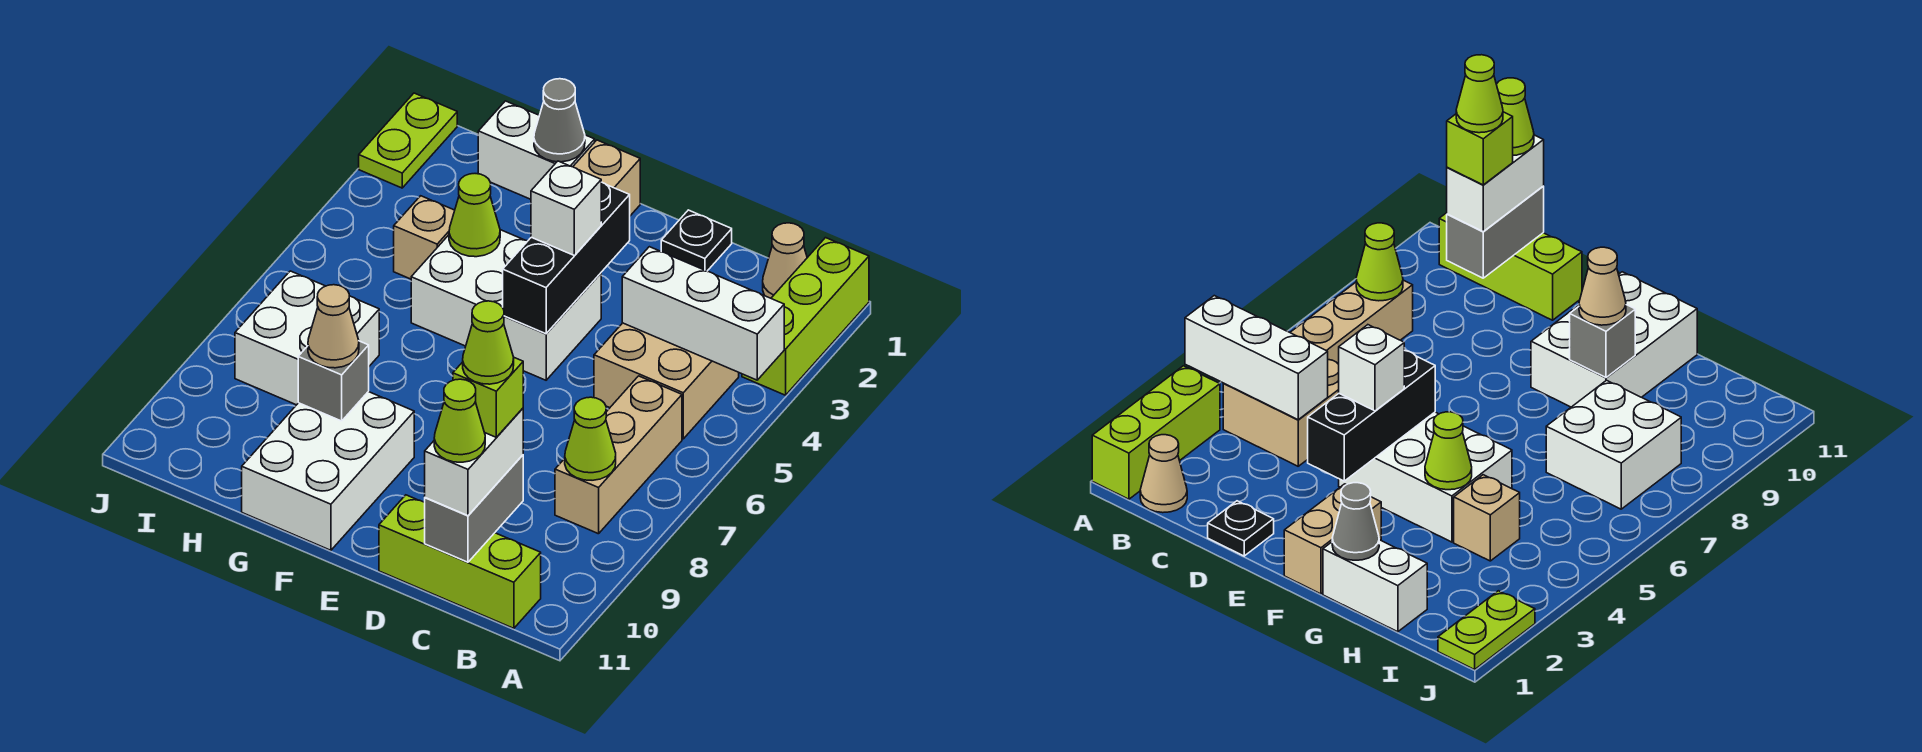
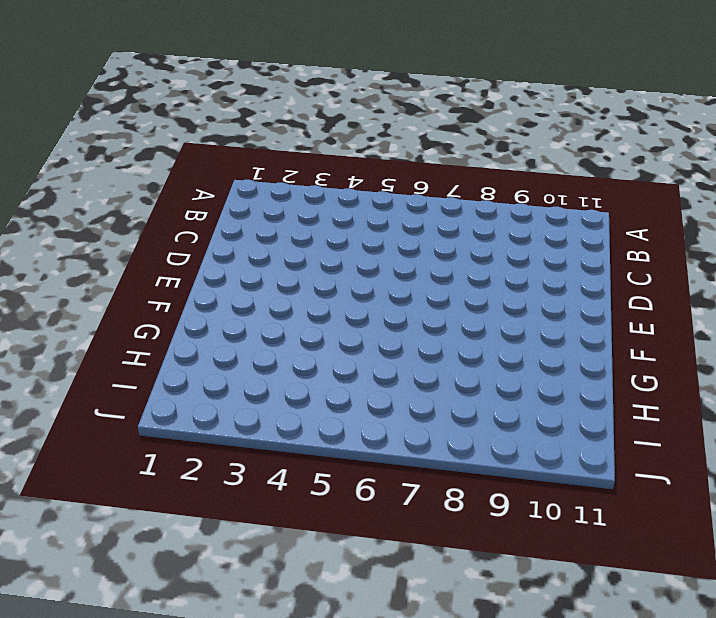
none -> lime brick A1:A3 level 1
none -> tan cone B1 level 1
none -> tan brick B4:C5 level 1

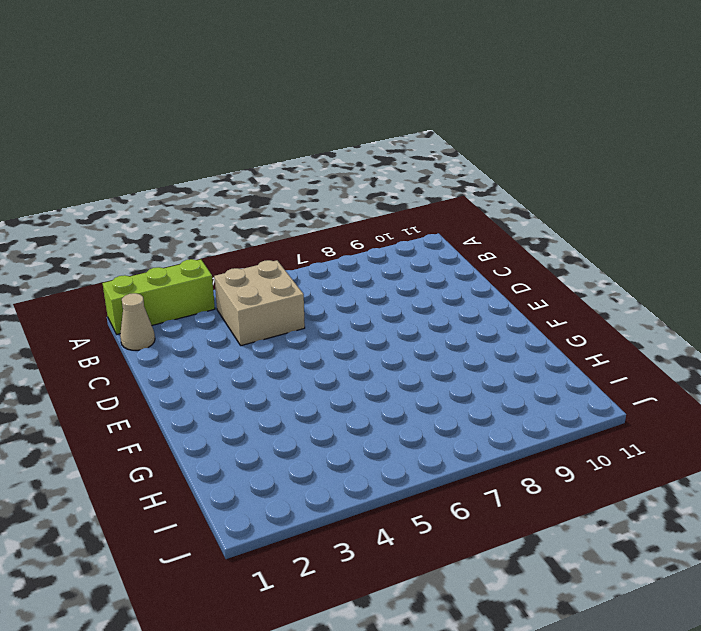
none -> tan brick B6:B8 level 1
none -> lime brick B11:D11 level 1
none -> black plate D1 level 1

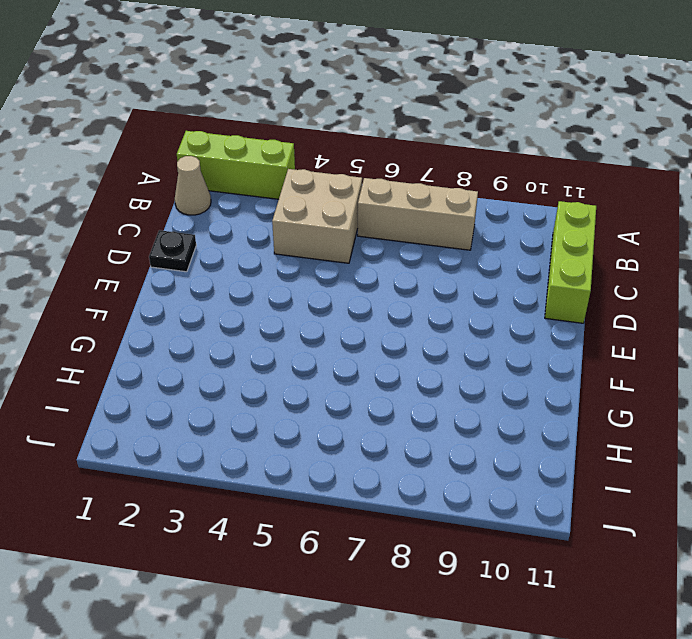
none -> white brick E4:G5 level 1
none -> tan brick F1:F2 level 1
none -> white brick F9:G11 level 1

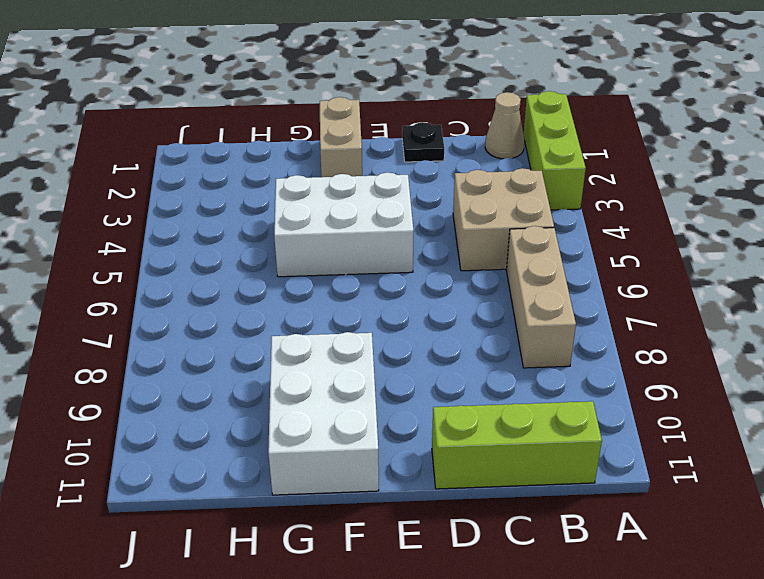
none -> white brick G1:H1 level 1
none -> tan brick H4 level 1
none -> white brick H7:I8 level 1

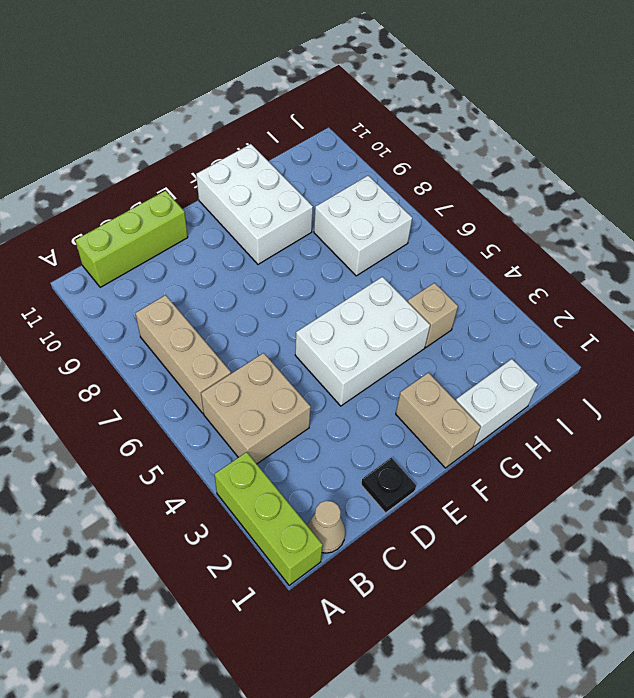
none -> lime plate J1:J2 level 1
none -> white brick A4:C4 level 2
none -> lime cone B8 level 2

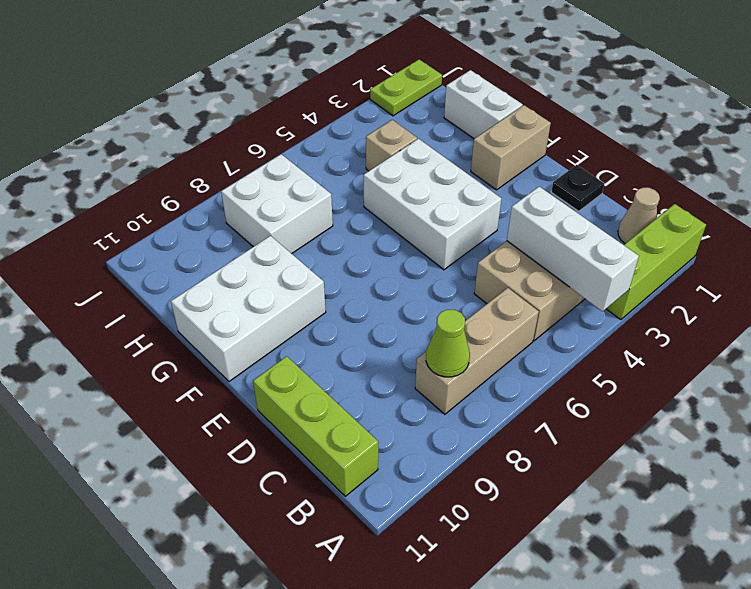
none -> grey brick C10:C11 level 2
none -> black brick E3:E5 level 2
none -> grey cone G1 level 2

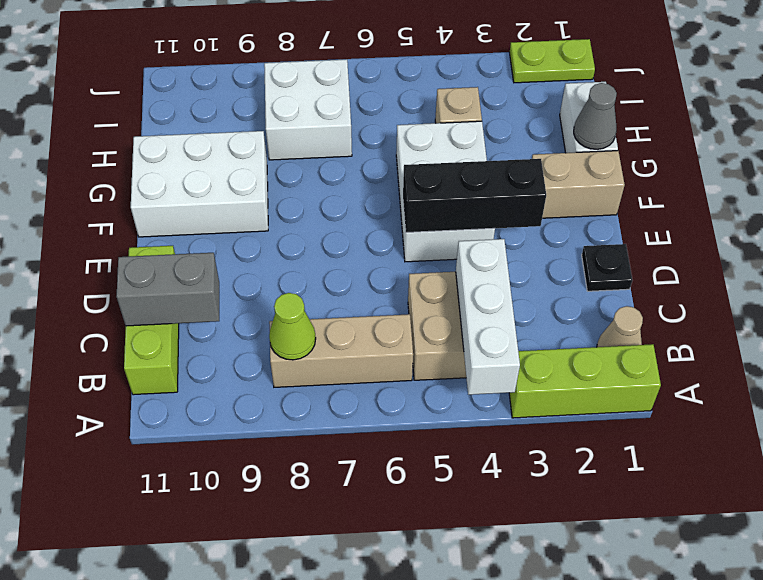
none -> lime cone G4 level 2
none -> grey brick G9 level 2
none -> white brick C10:C11 level 3

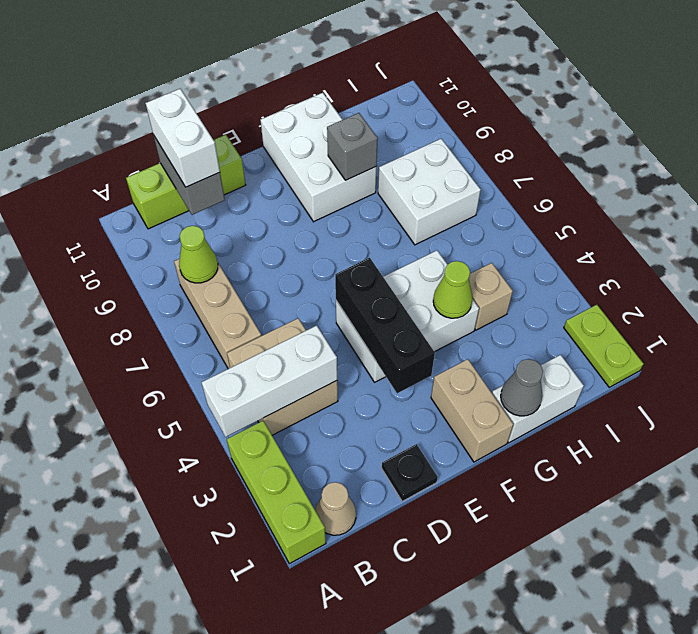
none -> white brick E4 level 3
none -> tan cone G9 level 3
none -> lime brick C10 level 4

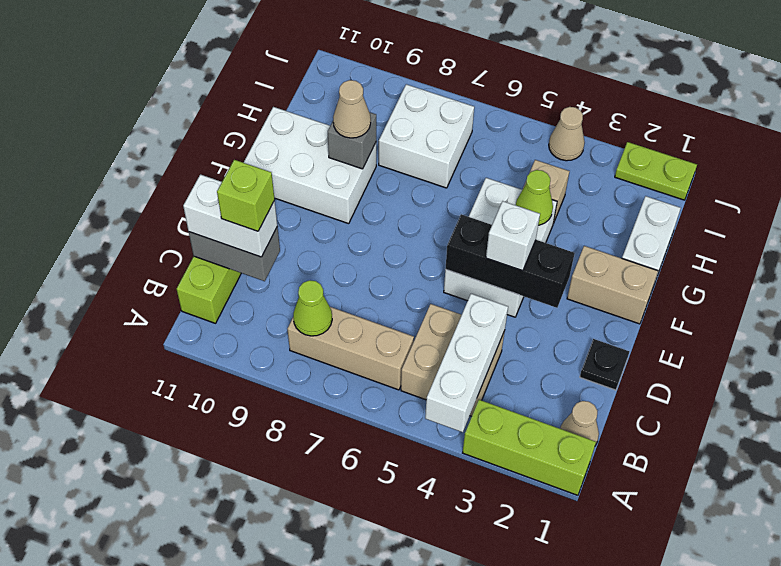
tan cone J4 level 1 -> none
none -> grey cone G1 level 2
none -> lime cone C11 level 4
none -> lime cone C10 level 5

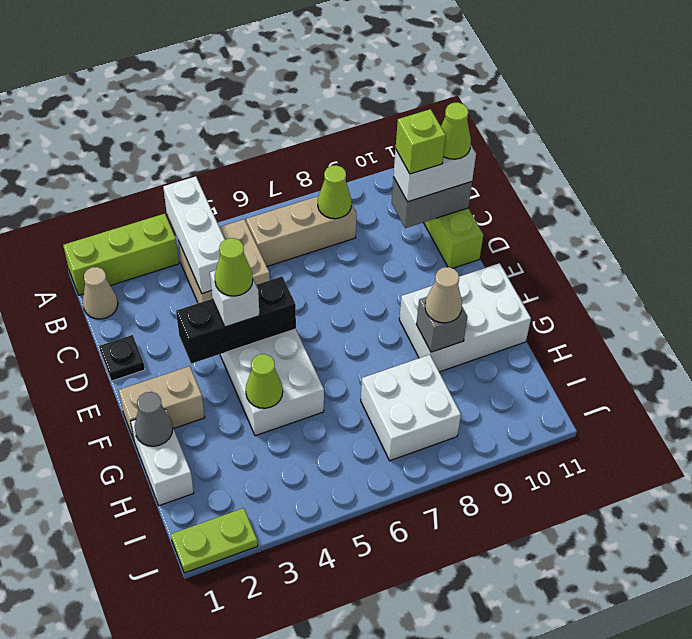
lime cone E4 level 4 -> lime cone C10 level 5
none -> tan brick H4 level 1

